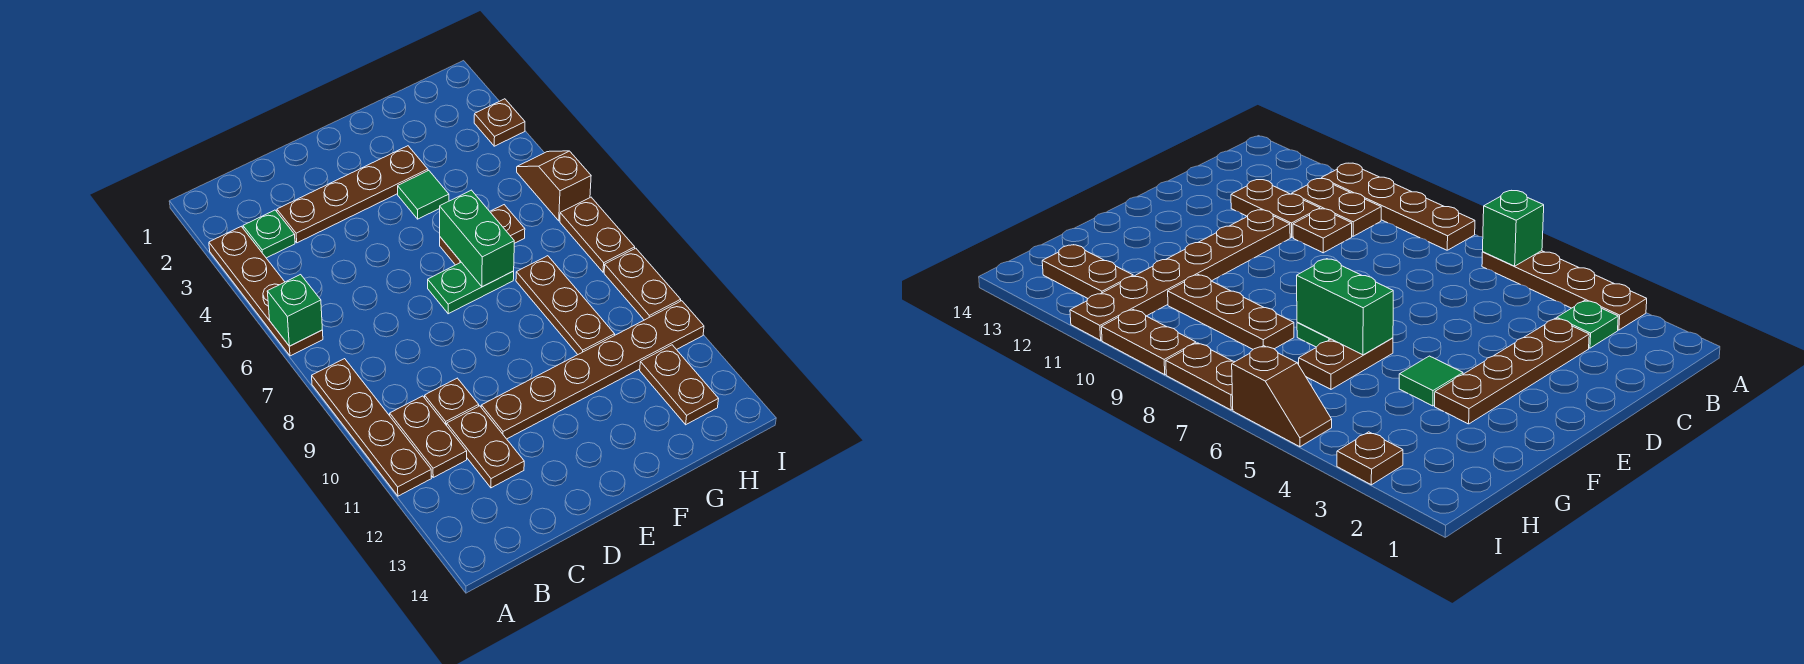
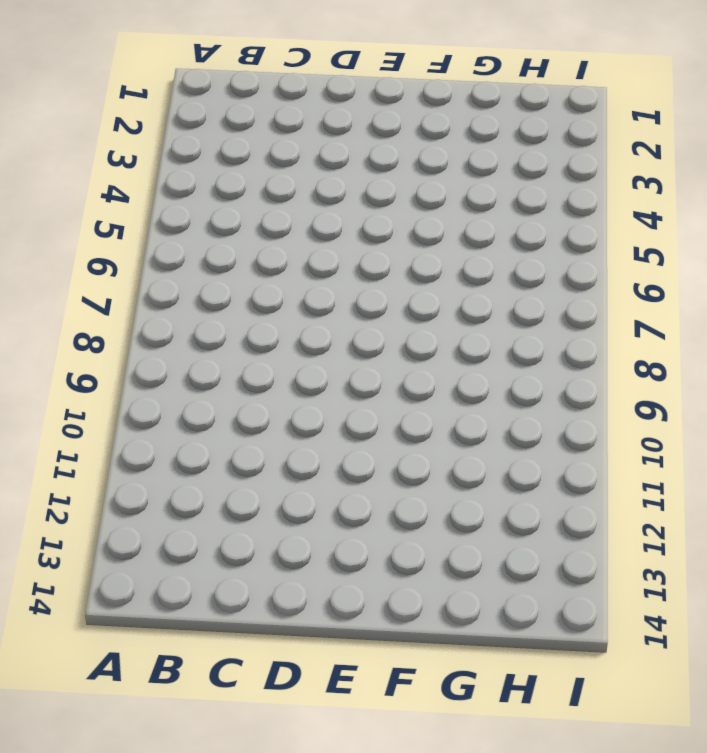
none -> brown plate A3:A6 level 1
none -> brown plate A8:A11 level 1
none -> green plate B3 level 1

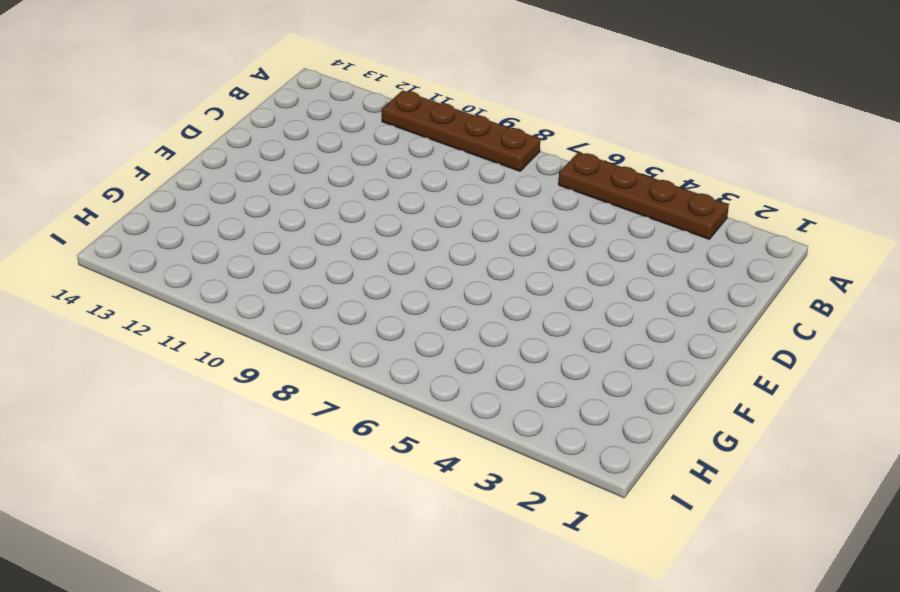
none -> green plate B3 level 1
none -> brown plate B10:B11 level 1
none -> brown plate C3:F3 level 1

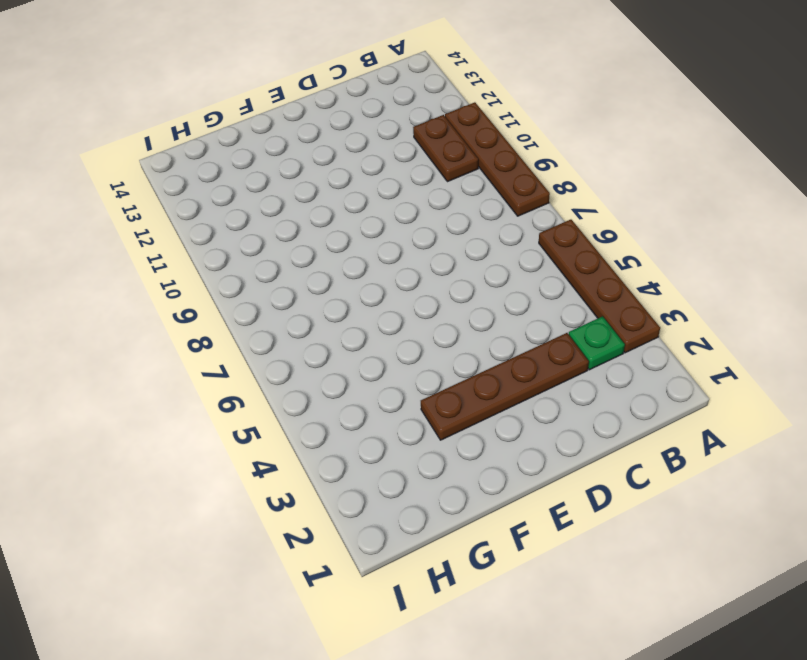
none -> brown plate C10 level 1
none -> brown plate C11:C12 level 1
none -> brown plate D11:I11 level 1

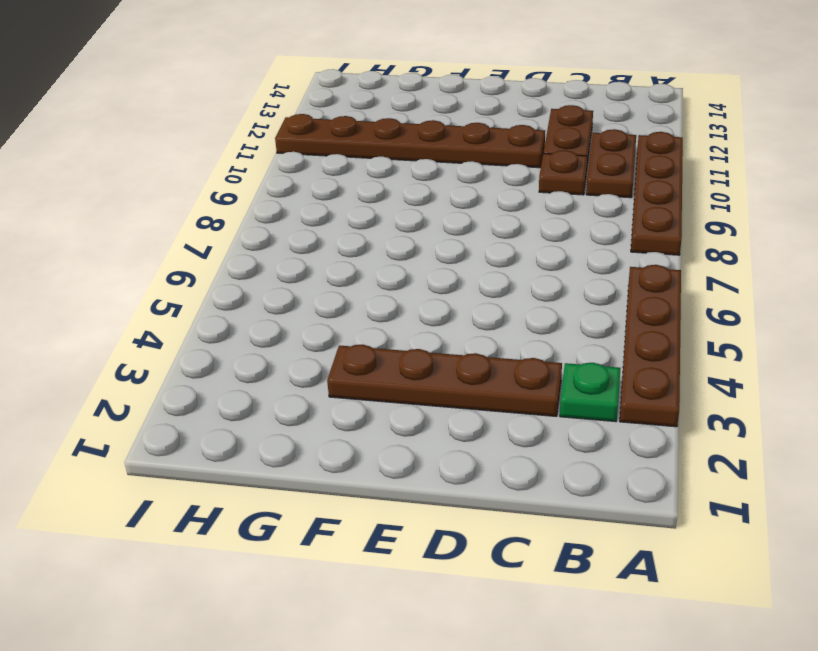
none -> green plate E7:F7 level 1
none -> green tile F4 level 1
none -> brown plate F6:G6 level 1

